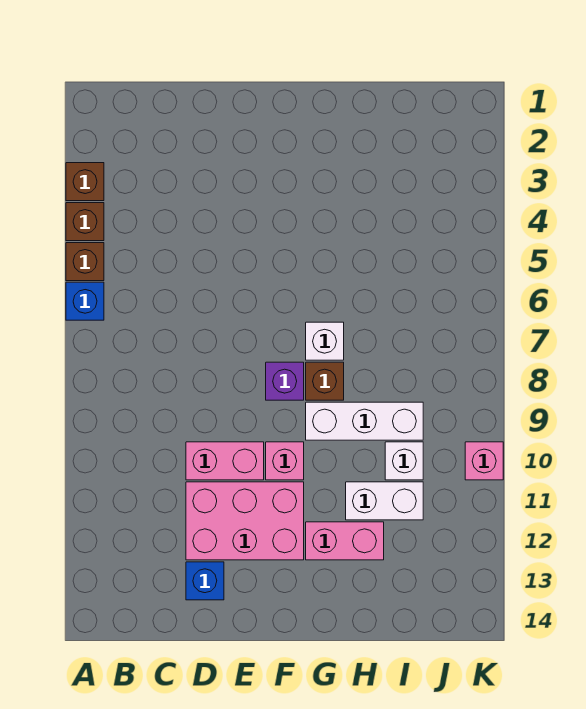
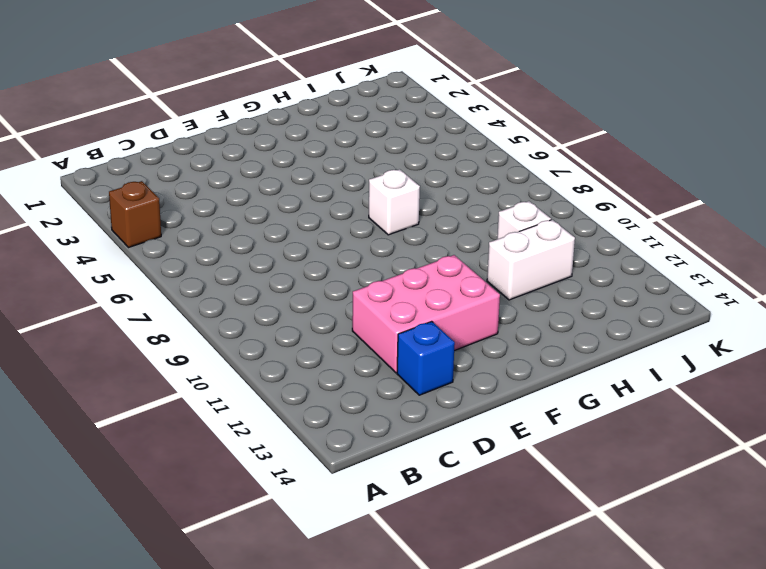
none -> brown brick A3 level 1
none -> brown brick A5 level 1
none -> blue brick A6 level 1

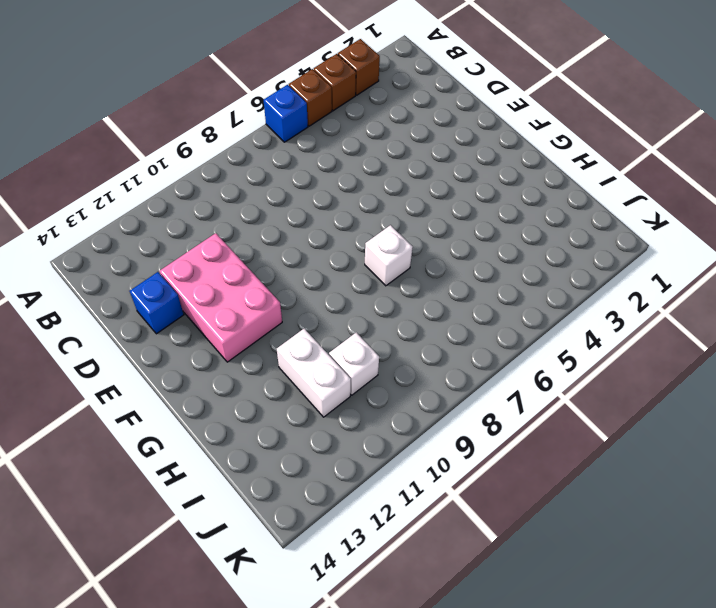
none -> pink brick D10:E10 level 1
none -> purple brick F8 level 1
none -> pink brick F10 level 1

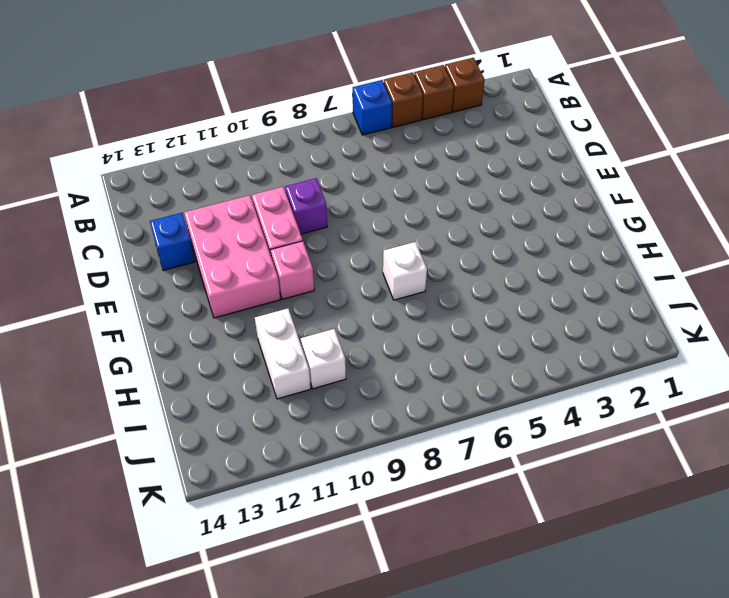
purple brick D9 level 1 -> purple brick F8 level 1
none -> brown brick G8 level 1
none -> white brick G9:I9 level 1
none -> pink brick G12:H12 level 1

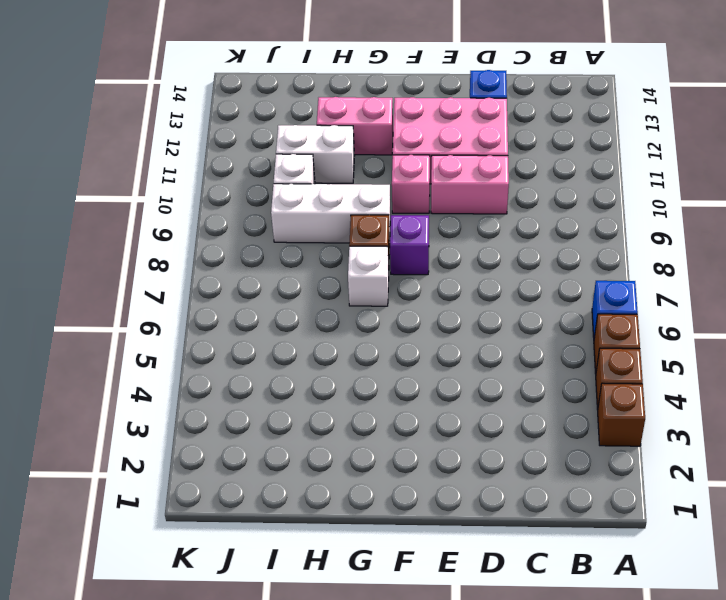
none -> pink brick K10 level 1

